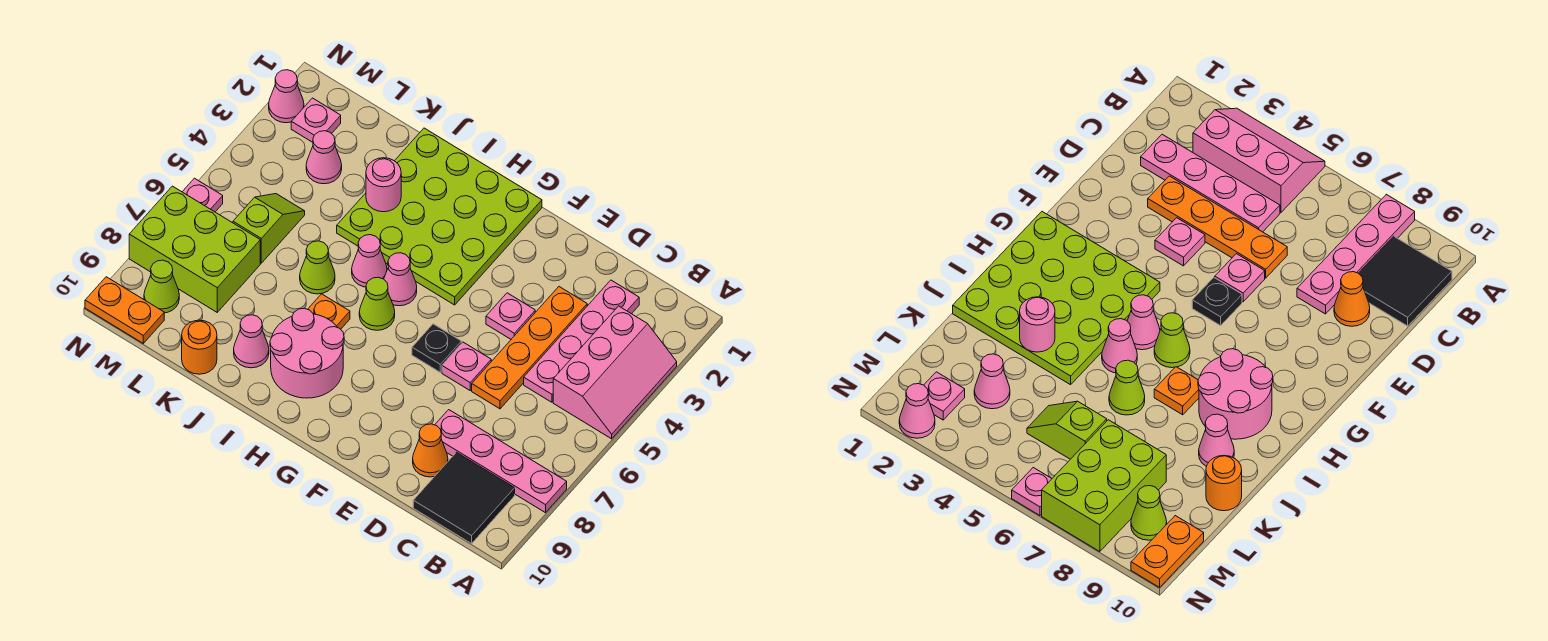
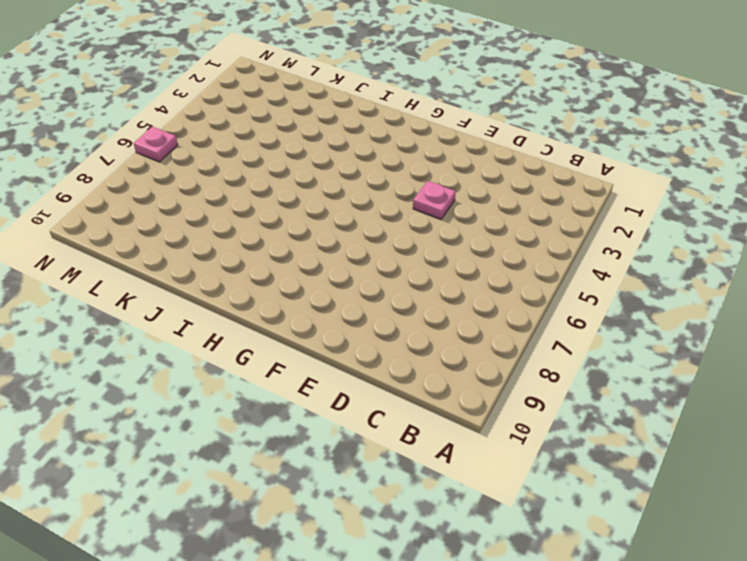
none -> pink slope A3:B5 level 1 top B
none -> pink plate A8:D8 level 1
none -> black tile B9:C10 level 1

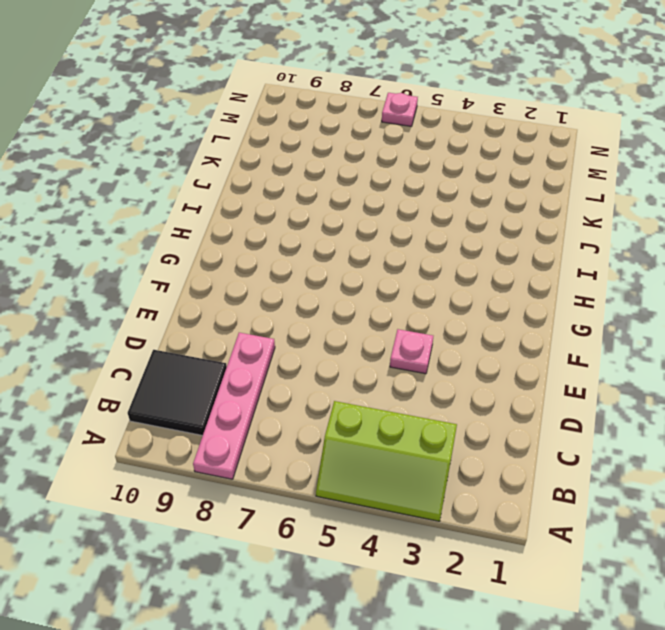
lime slope A3:B5 level 1 top B -> pink slope A3:B5 level 1 top B
none -> pink plate C2:C5 level 1
none -> orange plate D3:D6 level 1
none -> orange cone D9 level 1

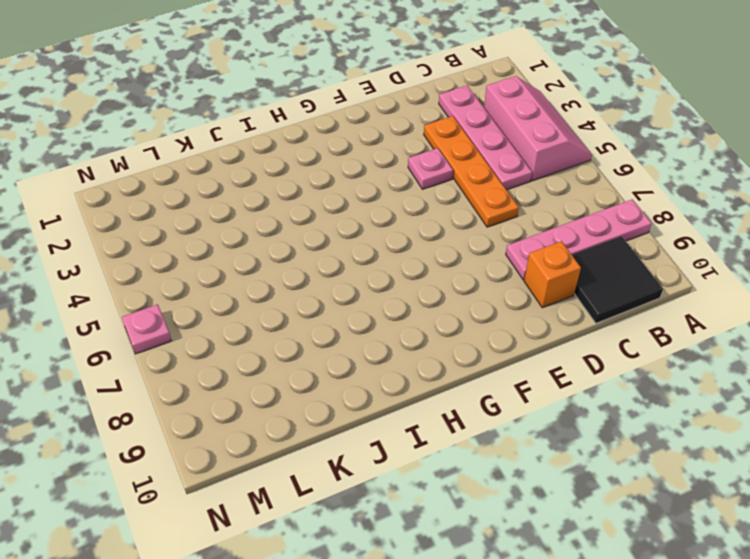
orange brick D9 level 1 -> orange cone D9 level 1
none -> pink plate E6 level 1
none -> black plate F6 level 1
none -> lime plate G1:J4 level 1

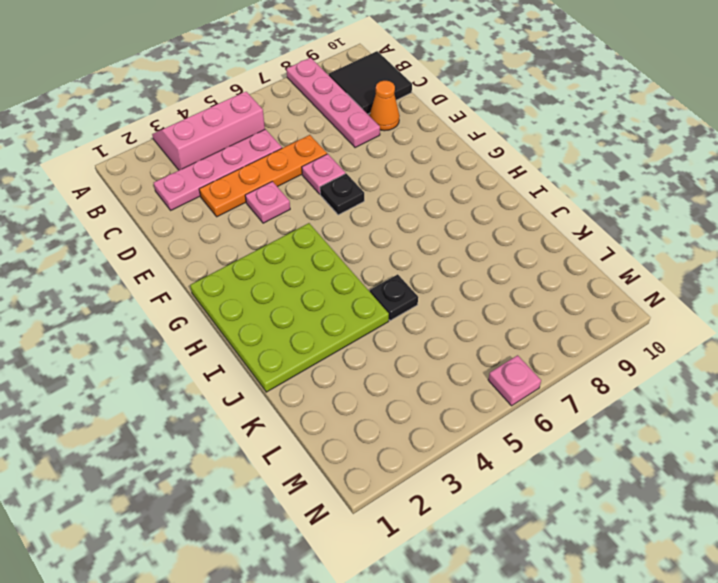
black plate J5 level 1 -> none
none -> pink cone H5 level 1
none -> lime cone H6 level 1
none -> pink round brick H8:I9 level 1

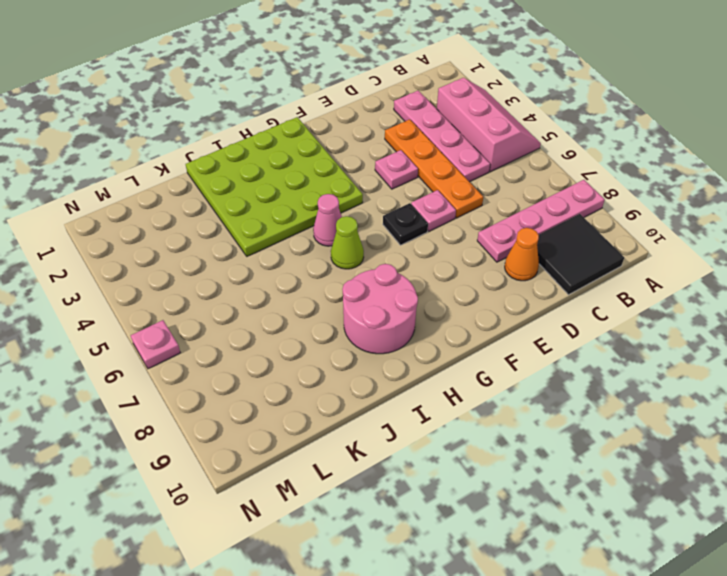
none -> pink cone I5 level 1
none -> orange plate I7 level 1
none -> lime cone J6 level 1

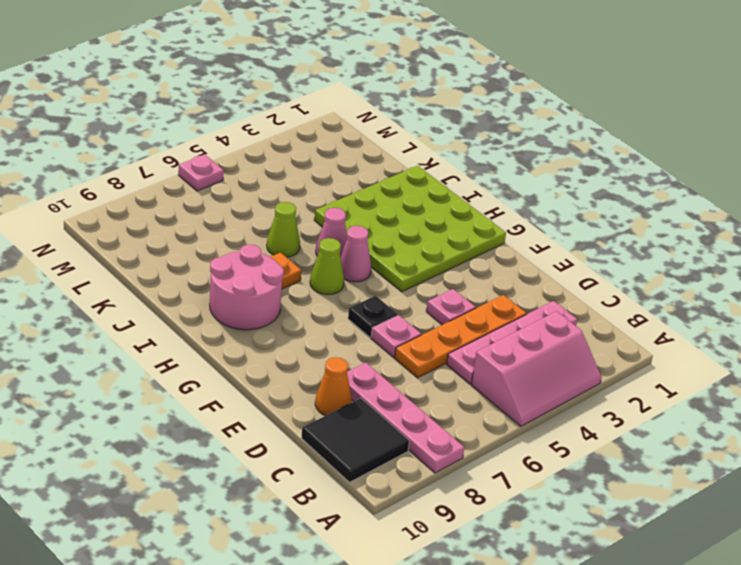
none -> pink cone J9 level 1
none -> orange round brick K10 level 1
none -> pink cone L3 level 1

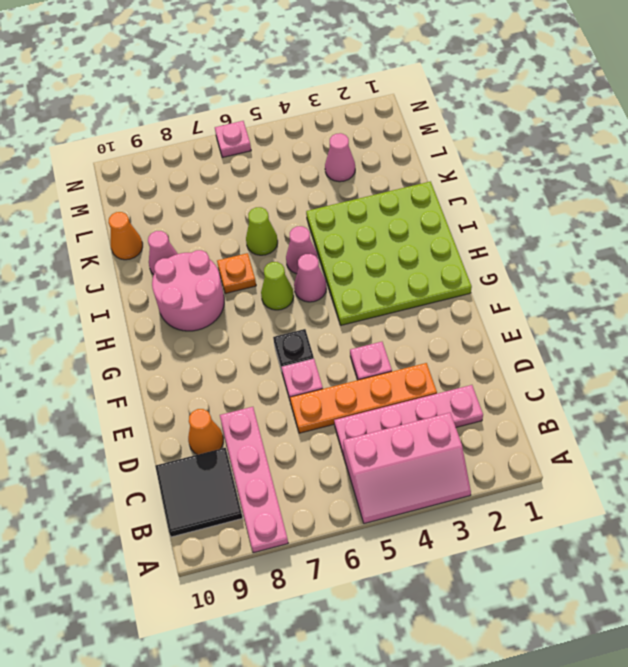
orange cone K10 level 1 -> orange round brick K10 level 1
none -> lime slope L5:L6 level 1 top 6
none -> lime brick L7:N8 level 1
none -> pink plate M2 level 1

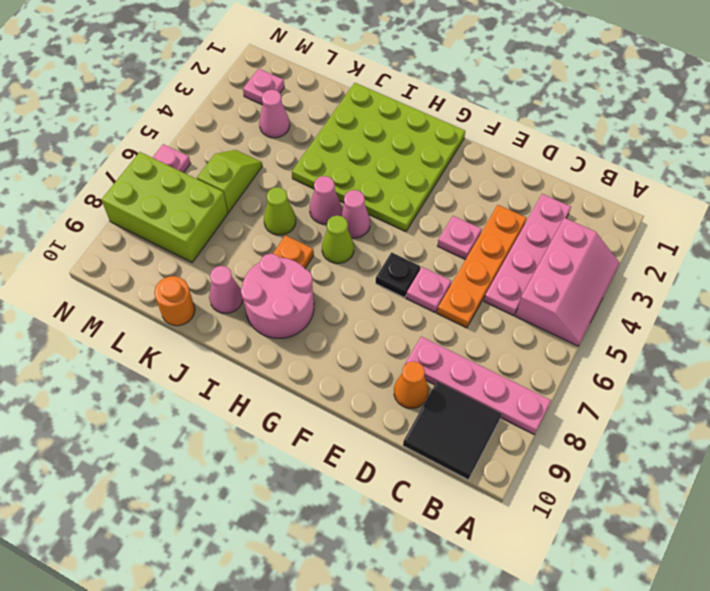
none -> lime cone M9 level 1
none -> orange plate M10:N10 level 1
none -> pink cone N2 level 1

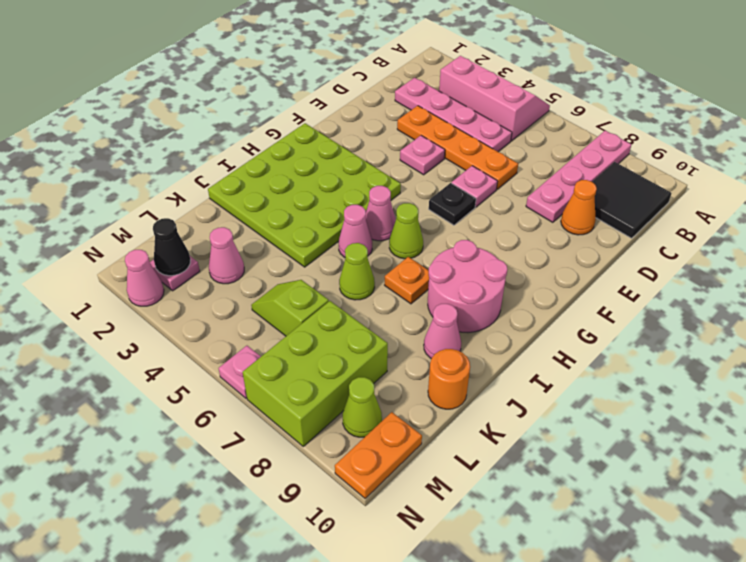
black cone M2 level 2 -> none
none -> pink round brick J3 level 2

